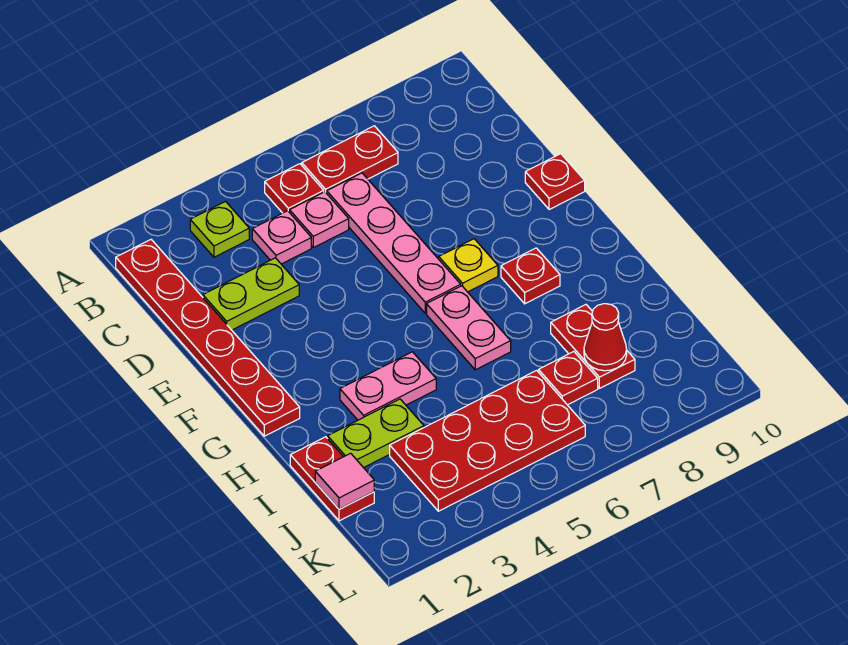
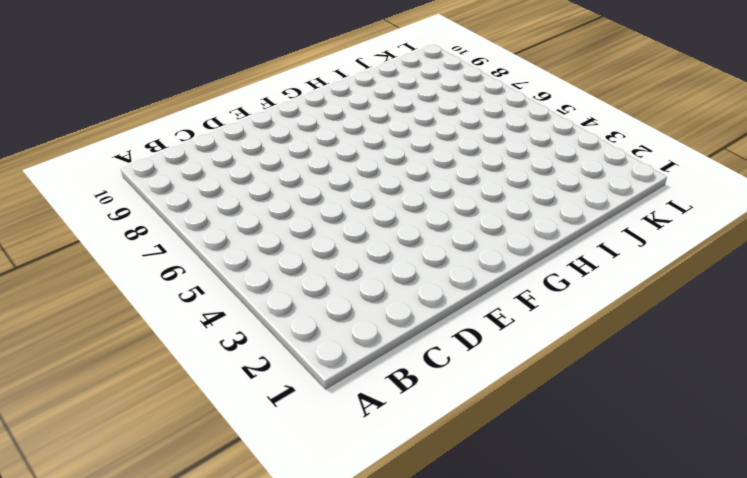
none -> red plate B1:G1 level 1
none -> lime plate B3 level 1
none -> red plate B5 level 1

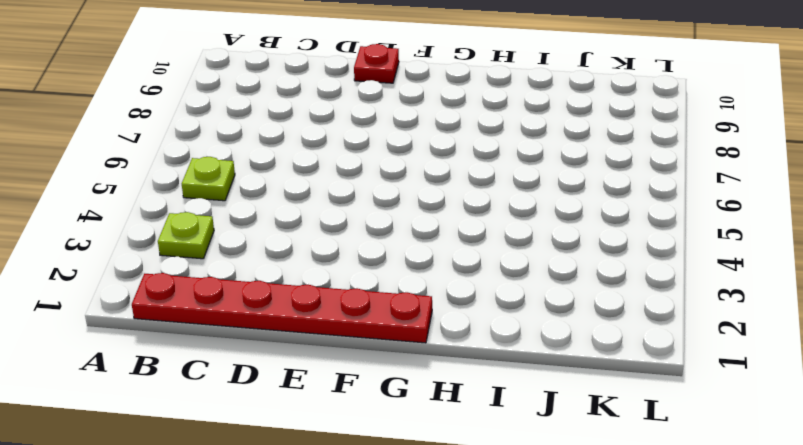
lime plate B5 level 1 -> red plate B5 level 1
none -> red plate B6:B7 level 1
none -> pink plate C4 level 1
none -> pink plate C5 level 1

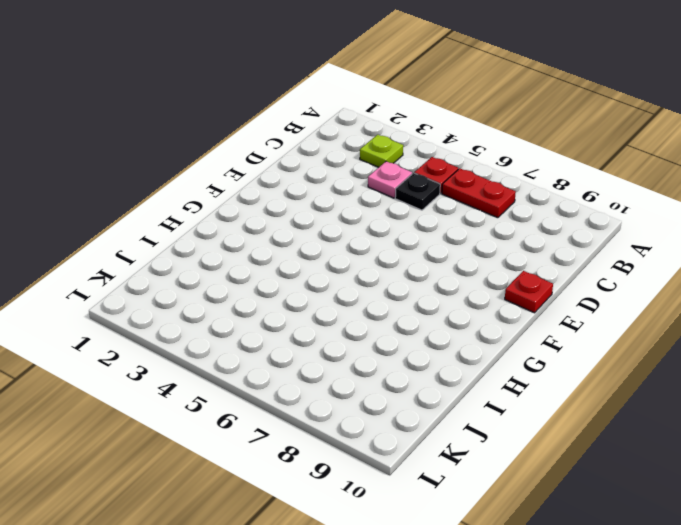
black plate C5 level 1 -> pink plate C5 level 1
none -> red plate B1:G1 level 1
none -> pink plate C6:F6 level 1
none -> lime plate D2:D3 level 1

